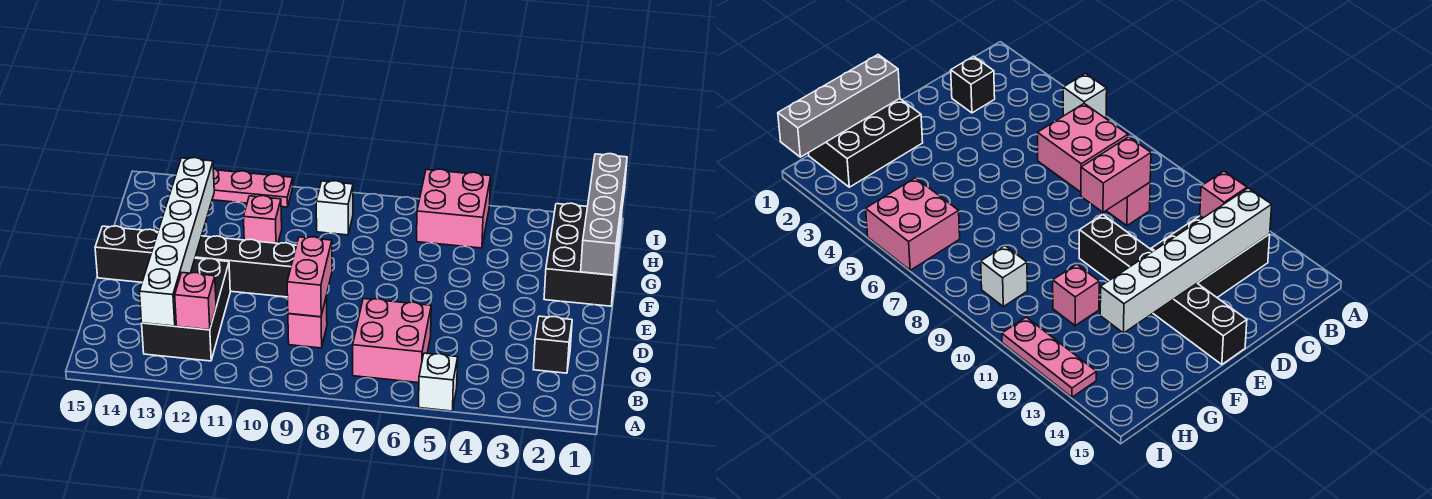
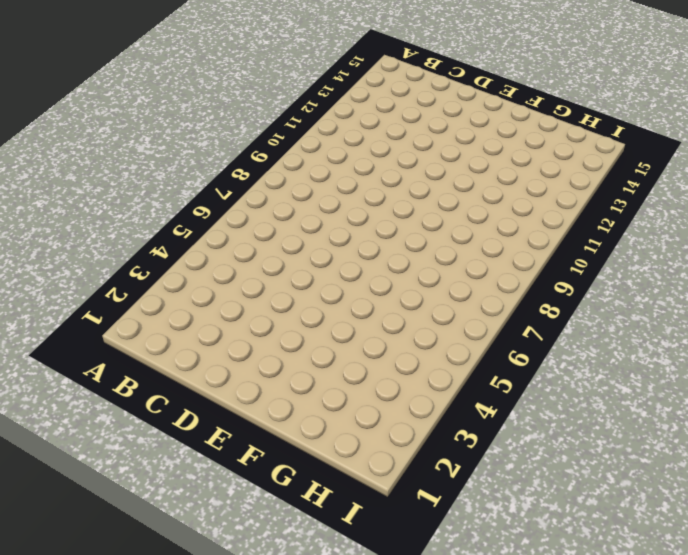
none -> white brick A5 level 1
none -> pink brick B6:C7 level 1
none -> black brick B12:D13 level 1

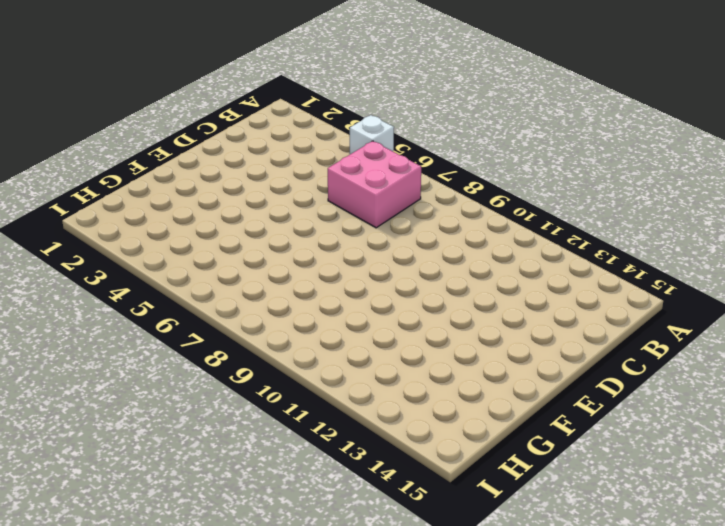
none -> black brick B12:D13 level 1
none -> black brick C2 level 1
none -> pink brick C9 level 1

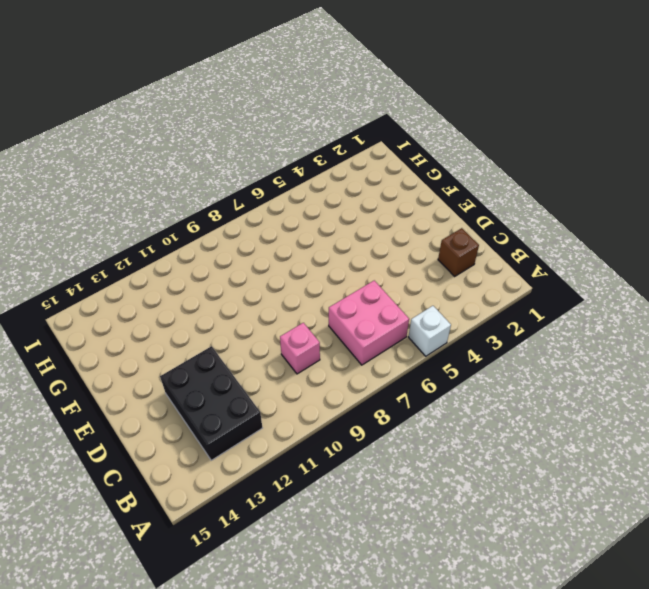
brown brick C2 level 1 -> black brick C2 level 1
none -> black brick E10:E15 level 1
none -> black brick F1:H2 level 1
none -> pink brick G11 level 1

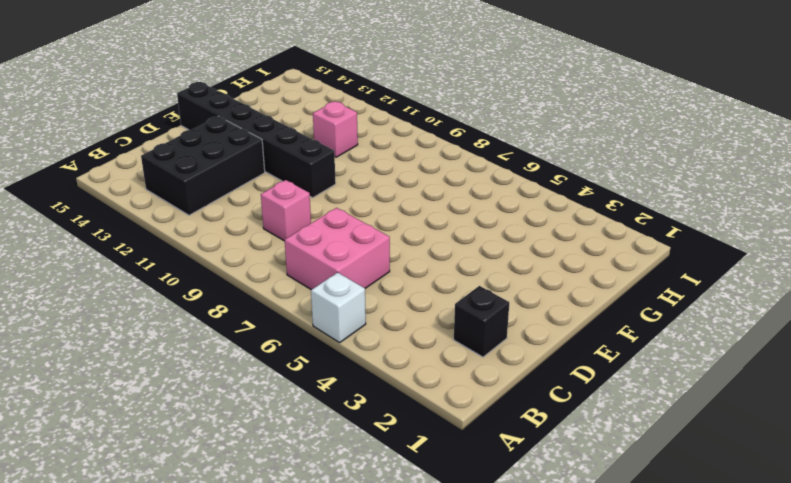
none -> black brick F1:H2 level 1
none -> pink brick H5:I6 level 1
none -> white brick H9 level 1

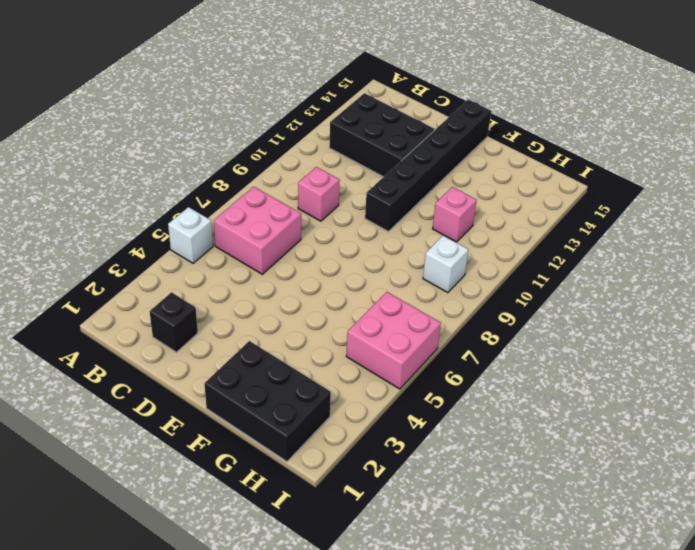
none -> pink plate I11:I13 level 1
none -> pink brick B12 level 2
none -> white brick B13:G13 level 2

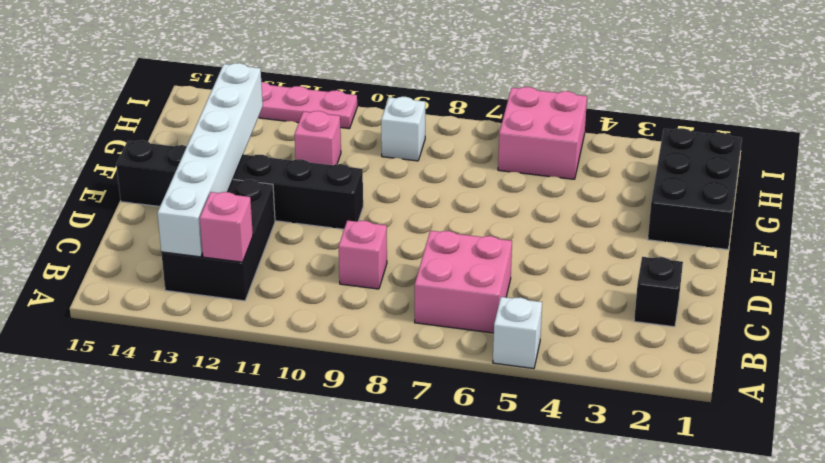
none -> pink brick C9:D9 level 2
none -> grey brick F1:I1 level 2

